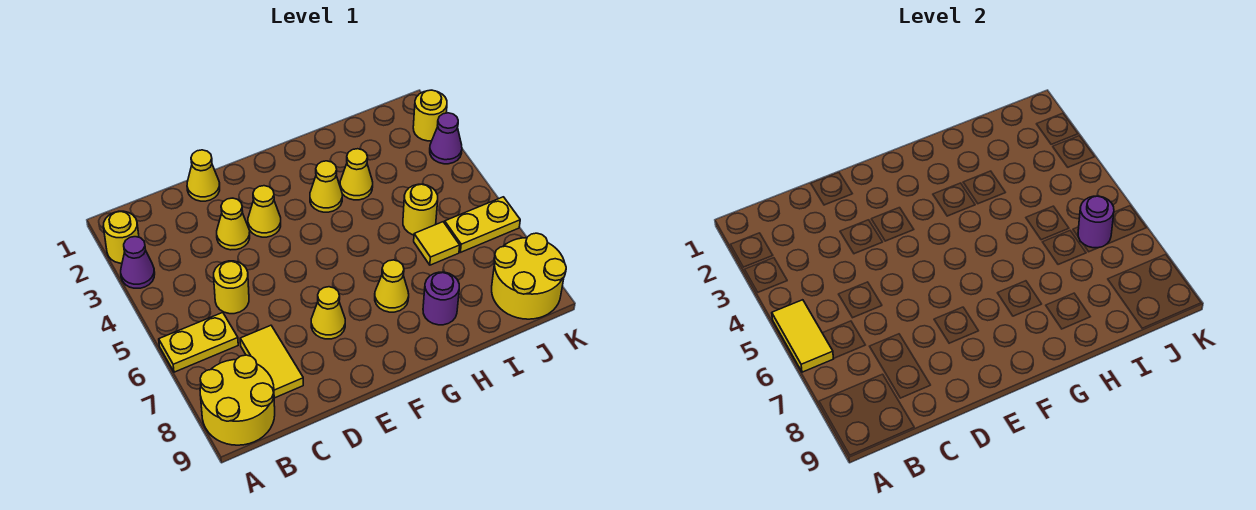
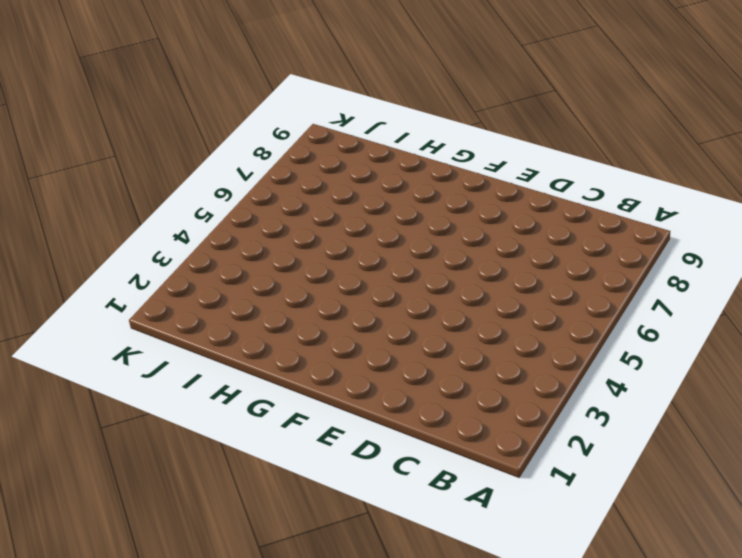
none -> yellow round brick A2 level 1
none -> purple cone A3 level 1
none -> yellow plate A6:B6 level 1

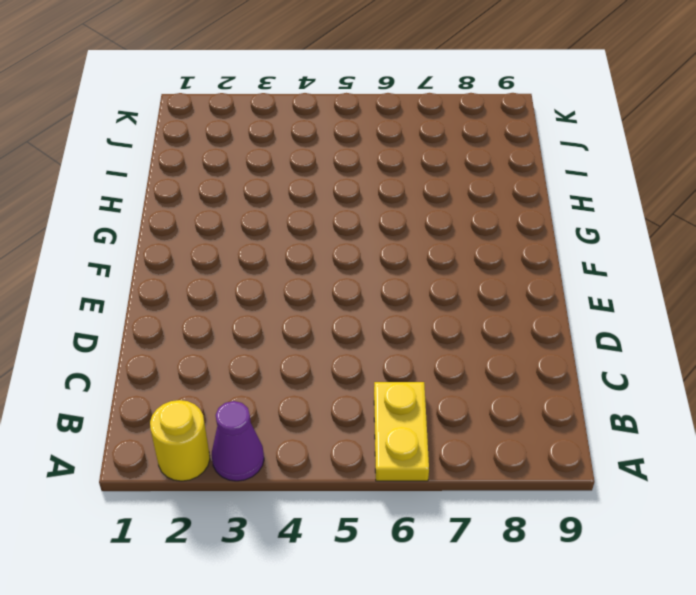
none -> yellow round brick A8:B9 level 1
none -> yellow round brick C5 level 1
none -> yellow tile C7:C8 level 1

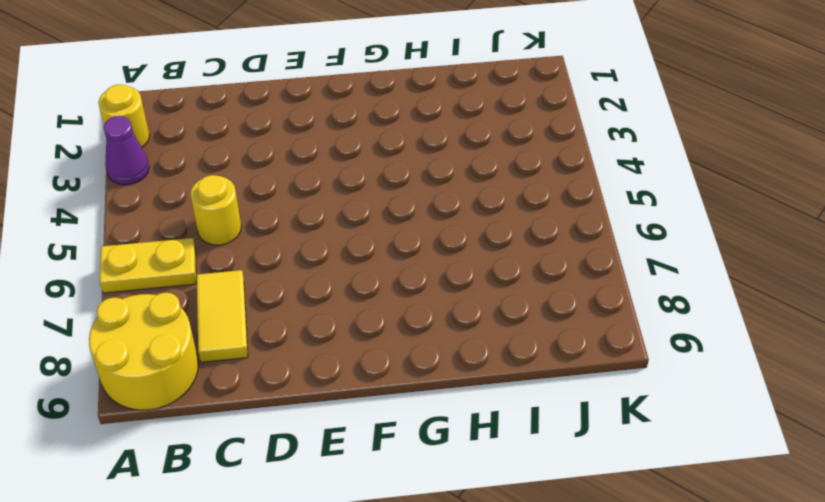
none -> yellow cone D1 level 1
none -> yellow cone D3 level 1
none -> yellow cone E3 level 1

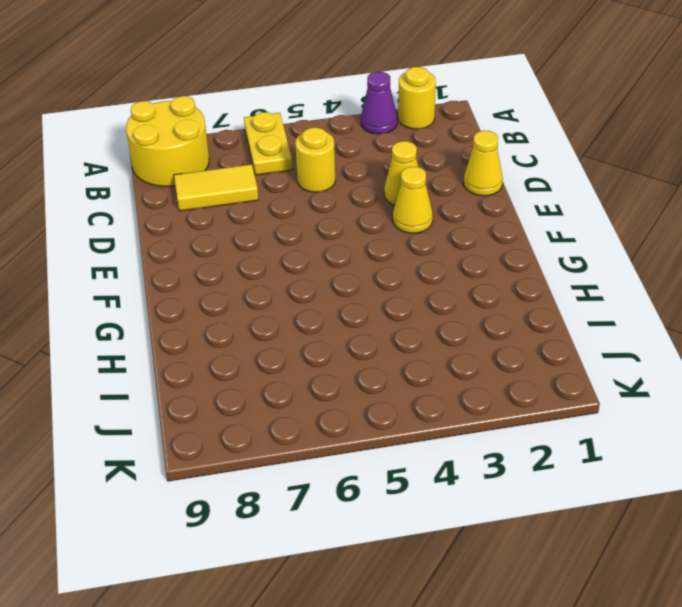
none -> yellow cone E7 level 1
none -> yellow cone G3 level 1
none -> yellow cone G7 level 1

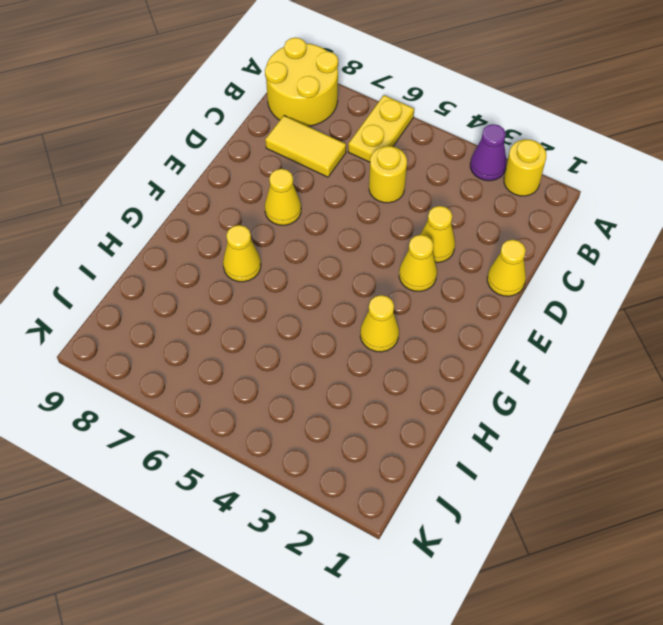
none -> yellow cone H3 level 1
none -> purple round brick H8 level 1
none -> yellow round brick I5 level 1

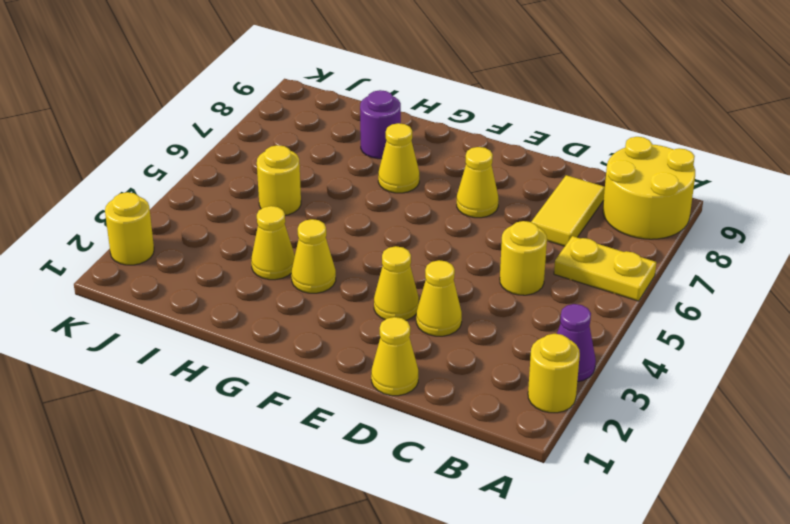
none -> yellow tile I6 level 1
none -> yellow plate J6:K6 level 1
none -> yellow round brick J8:K9 level 1

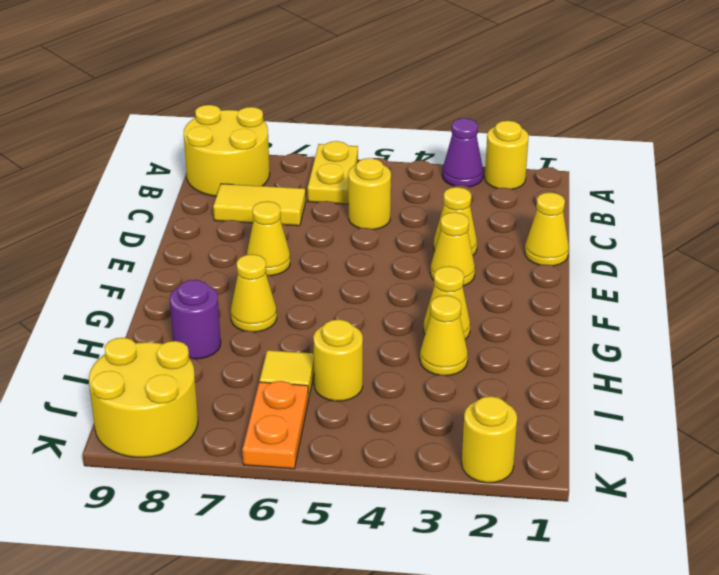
orange plate J6:K6 level 1 -> yellow plate J6:K6 level 1
none -> purple cone K3 level 1
none -> yellow tile A5:A6 level 2
none -> purple round brick J6 level 2

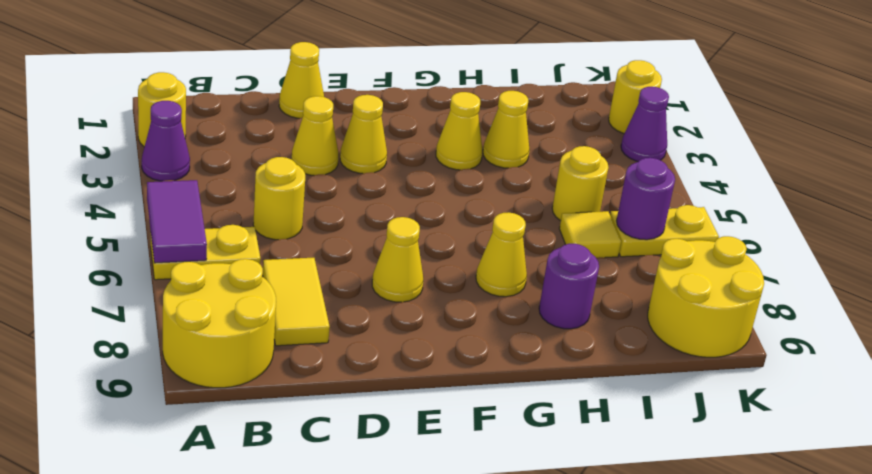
purple tile A5:A6 level 2 -> yellow tile A5:A6 level 2

